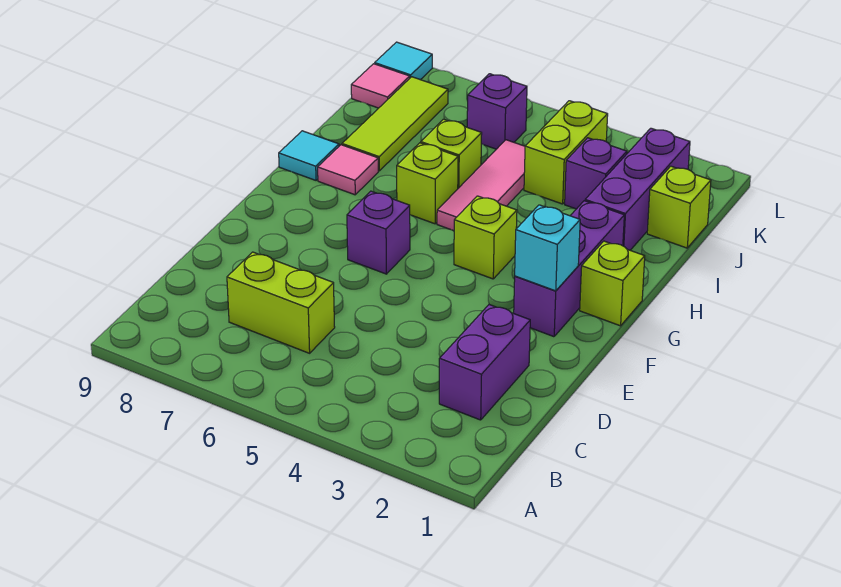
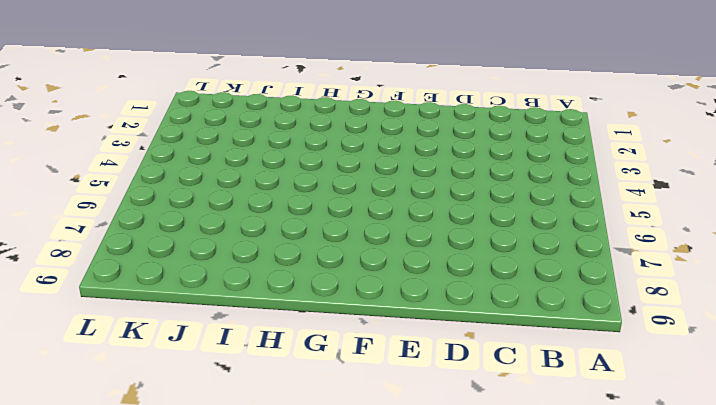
none -> purple brick C2:D2 level 1
none -> lime brick C6:C7 level 1
none -> purple brick F2:H2 level 1

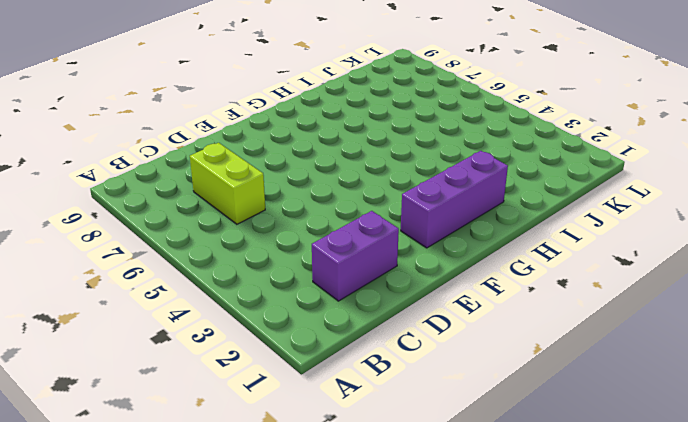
none -> purple brick F6 level 1
none -> lime brick G1 level 1
none -> lime brick G4 level 1

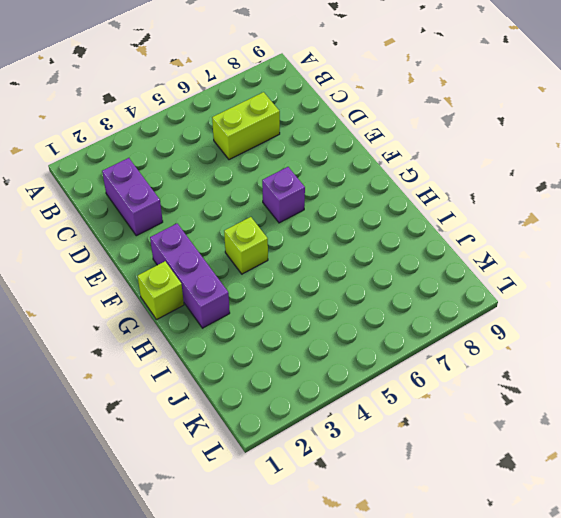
none -> pink tile H5:J5 level 1
none -> lime brick H6 level 1
none -> pink tile H8 level 1

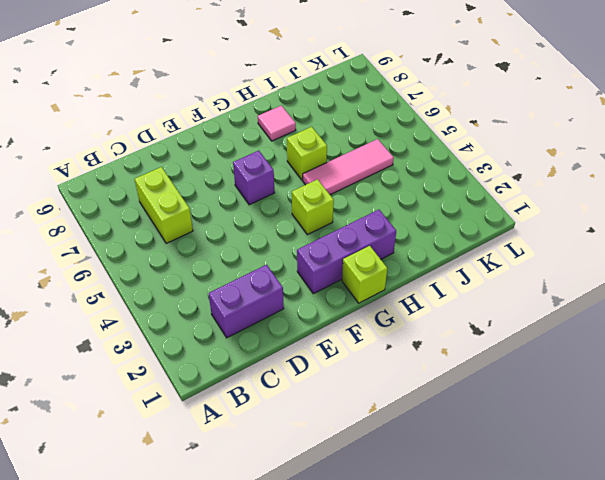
none -> cyan tile H9 level 1
none -> purple brick I2:K2 level 1
none -> lime brick I6 level 1

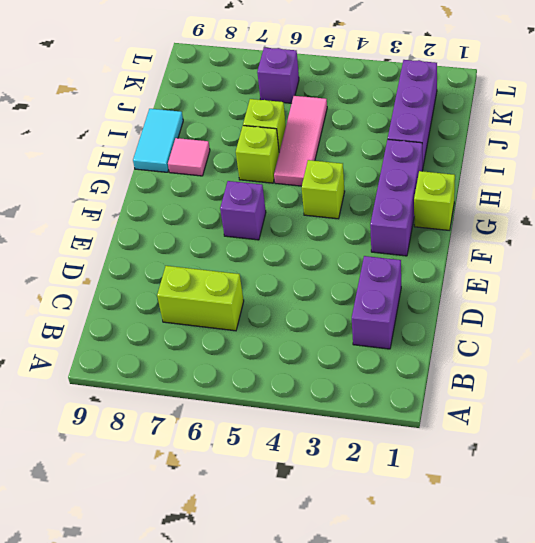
cyan tile H9:I9 level 1 -> cyan tile H9 level 1
none -> lime tile I8:K8 level 1
none -> lime brick J1 level 1
none -> purple brick J3 level 1

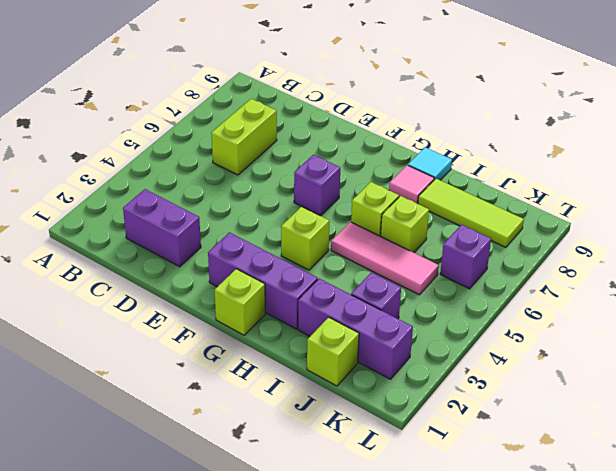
none -> lime brick J4:K4 level 1
none -> pink tile K9 level 1
none -> cyan tile L9 level 1

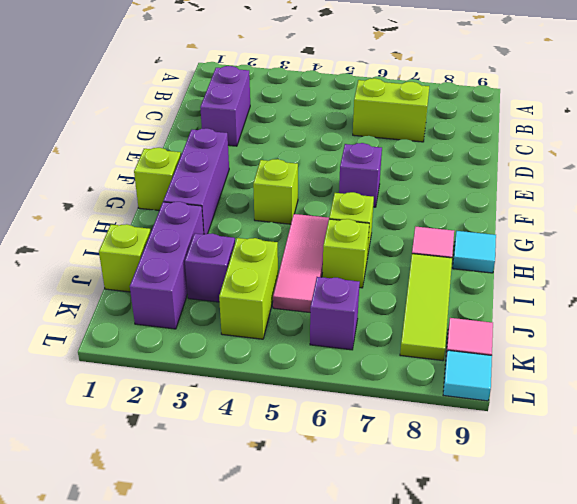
none -> cyan brick F2 level 2

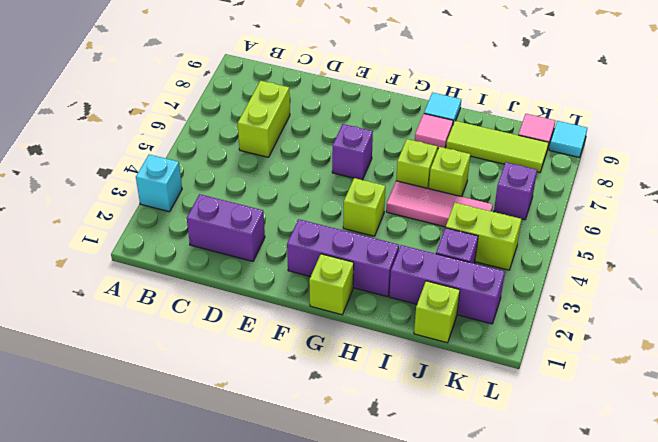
cyan brick A3 level 1 -> cyan brick F2 level 2

